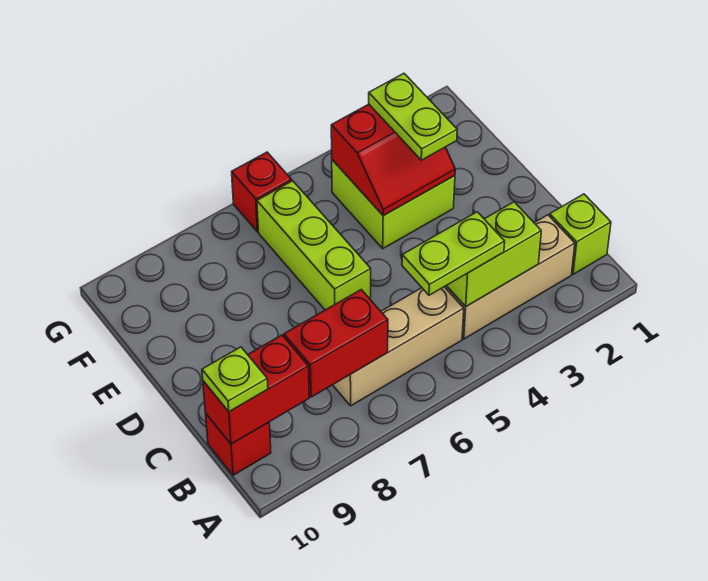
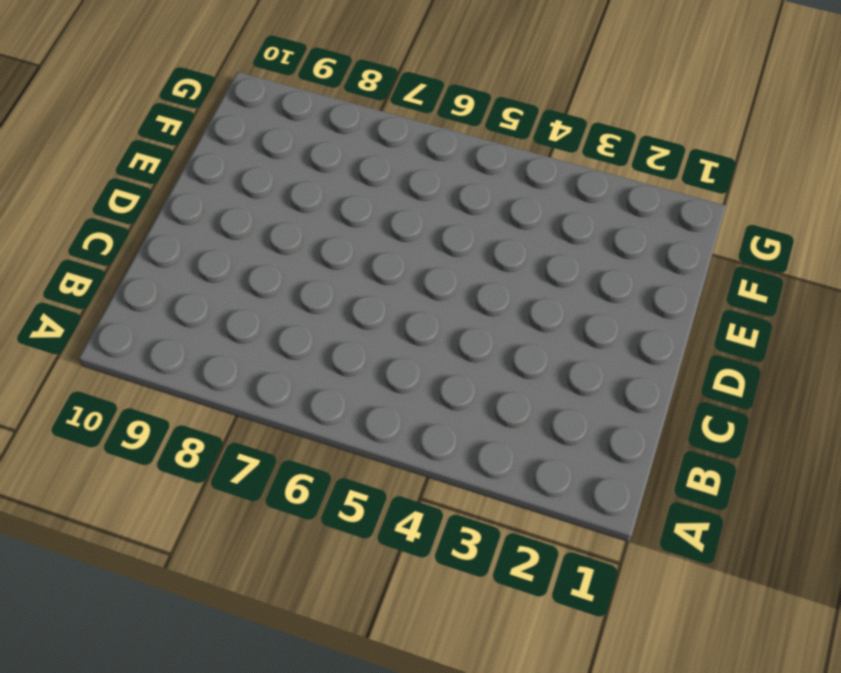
none -> lime brick B1 level 1
none -> tan brick B2:B4 level 1
none -> tan brick B5:B7 level 1

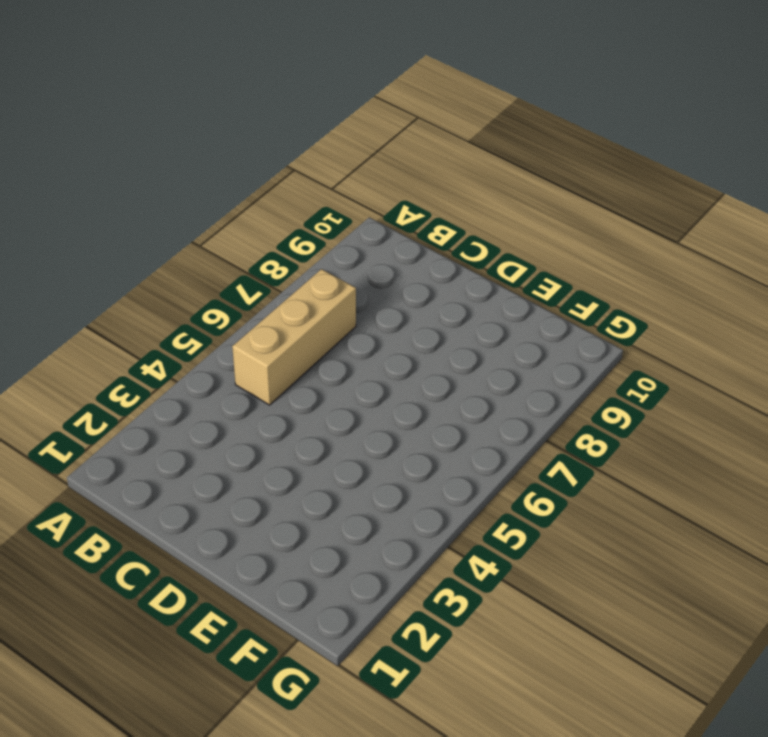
none -> lime brick B1 level 1
none -> tan brick B2:B4 level 1
none -> red brick B10 level 1

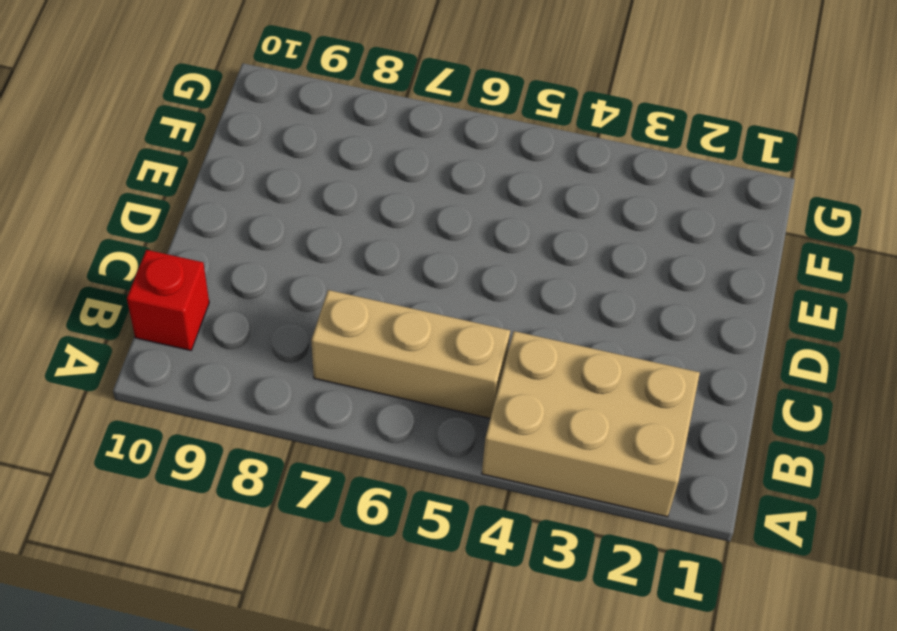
tan brick A2:B4 level 1 -> tan brick B2:B4 level 1
none -> lime brick B1 level 1
none -> lime brick D6:F6 level 1
none -> lime brick E3:F4 level 1

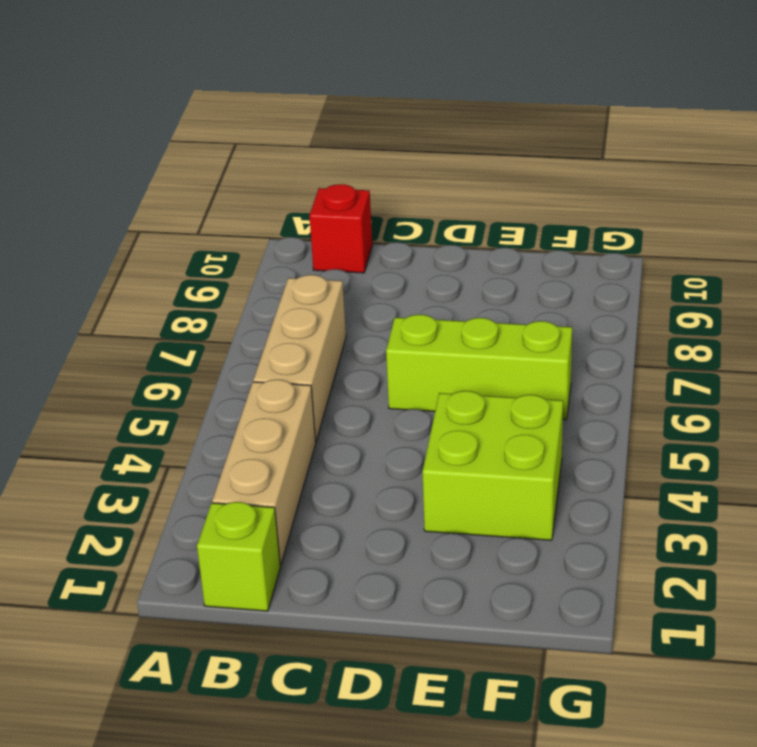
none -> red brick G6 level 1
none -> lime brick B3:B4 level 2
none -> red brick B7:B8 level 2

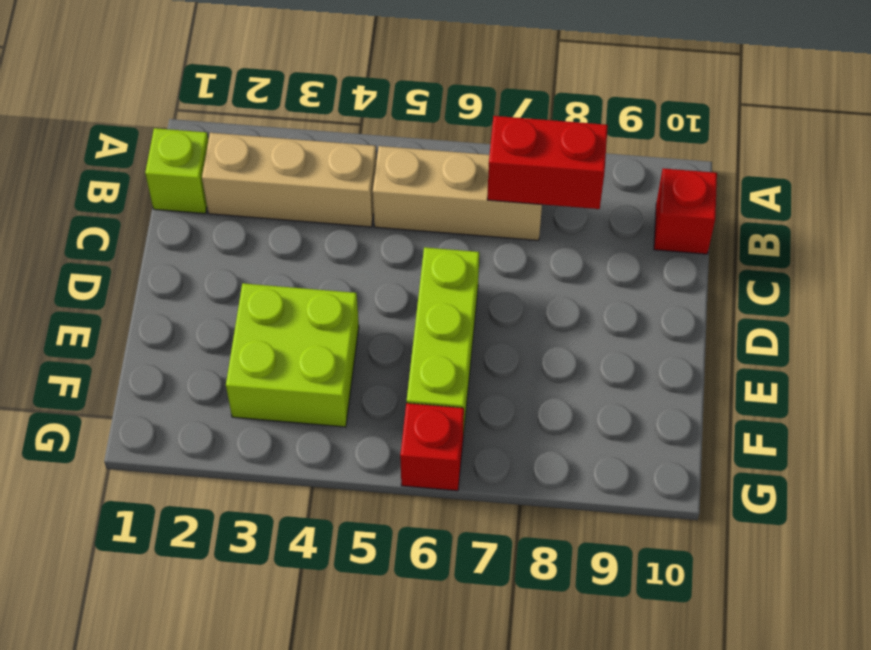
none -> lime brick B3:B4 level 2
none -> red brick B9:B10 level 2
none -> red slope E3:F4 level 2 top F

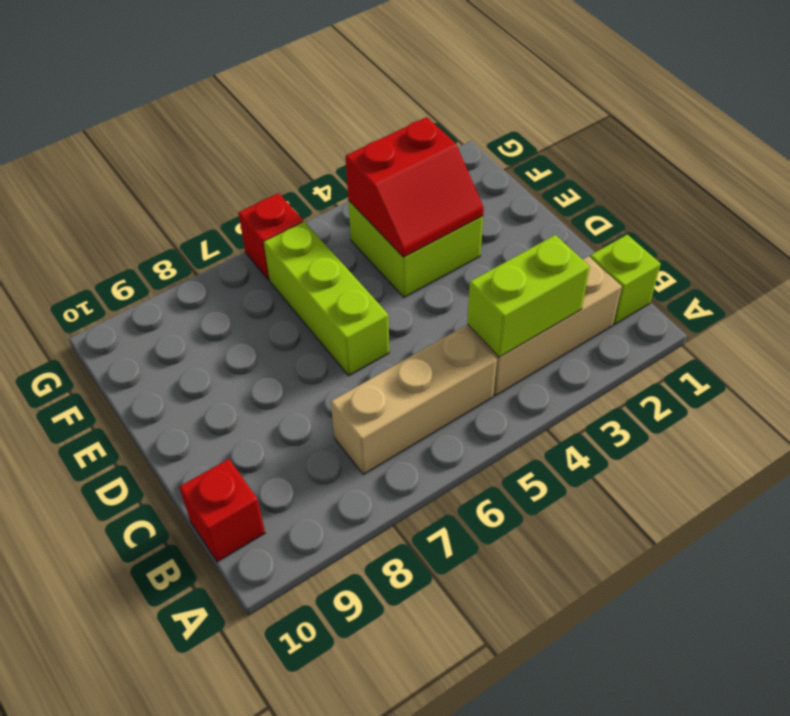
none -> red brick B7:B8 level 2
none -> red brick B9:B10 level 2
none -> lime plate B4:B5 level 3

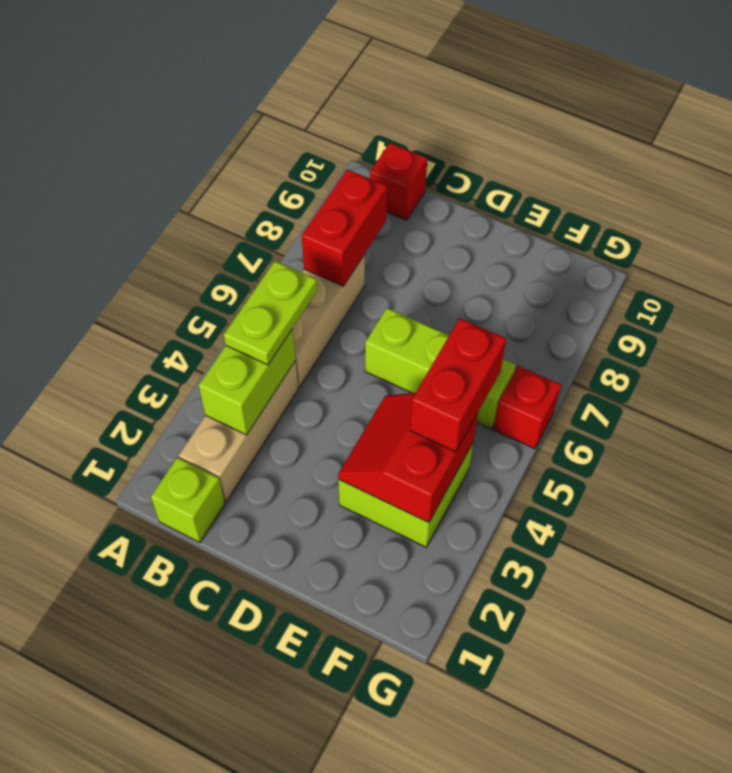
red brick F4:F5 level 3 -> red brick B9:B10 level 2
none -> lime plate B10 level 3
none -> lime plate E3:F3 level 3

